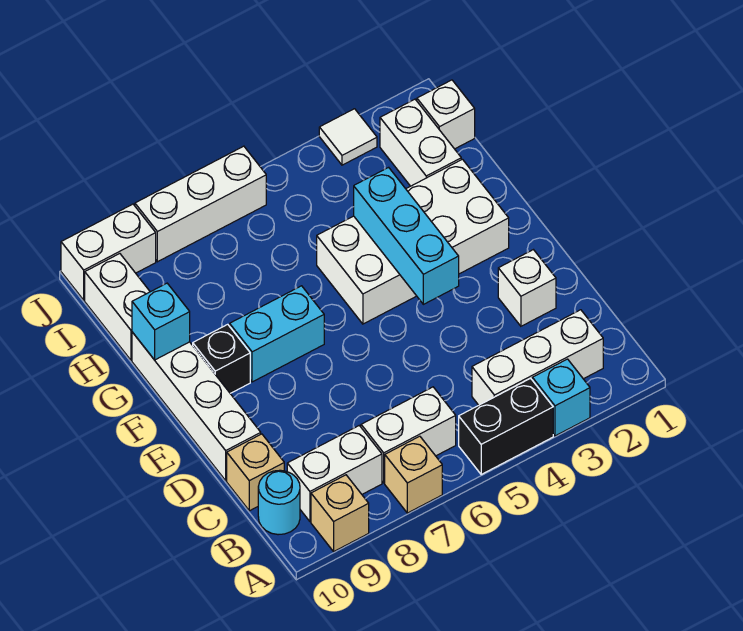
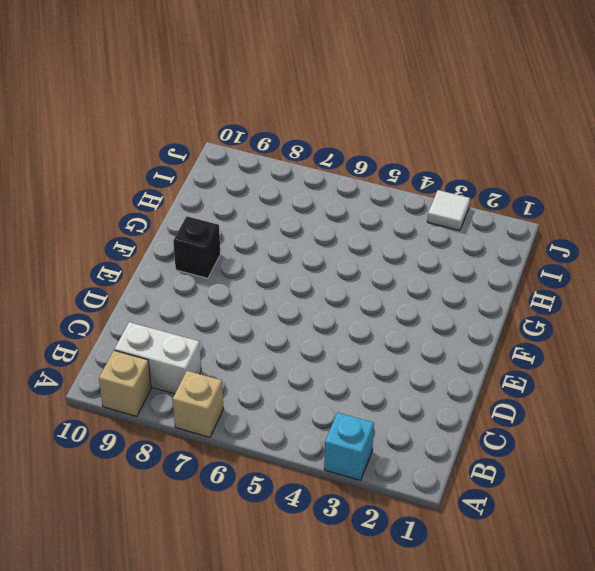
none -> black brick A4:A5 level 1
none -> white brick B2:B4 level 1
none -> white brick B6:B7 level 1

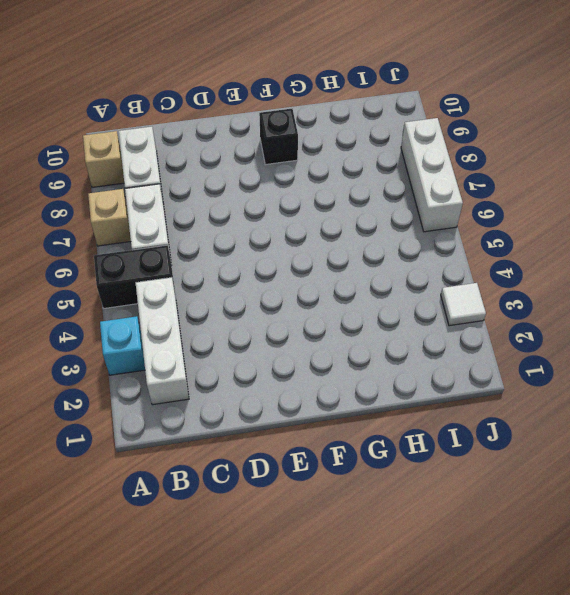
black brick A5:B5 level 1 -> black brick A4:A5 level 1
none -> cyan round brick B10 level 1
none -> tan brick C10 level 1
none -> white brick D2 level 1

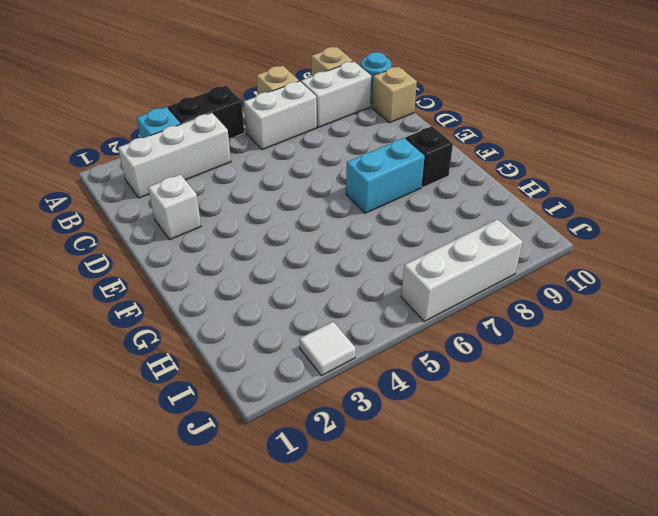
none -> white brick D10:G10 level 1
none -> white brick F2:G5 level 1
none -> white brick H2:I2 level 1

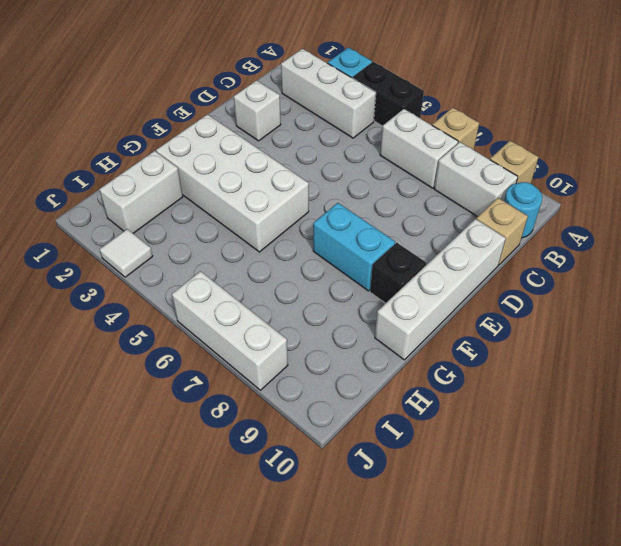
none -> white brick H10:I10 level 1
none -> white brick I1 level 1
none -> white brick J9:J10 level 1

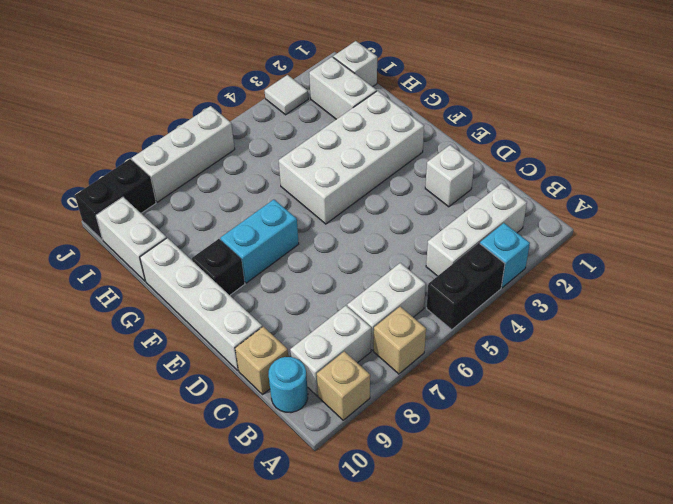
black brick J9:J10 level 1 -> white brick J9:J10 level 1
none -> cyan brick E4:G4 level 2
none -> cyan brick G10 level 2

